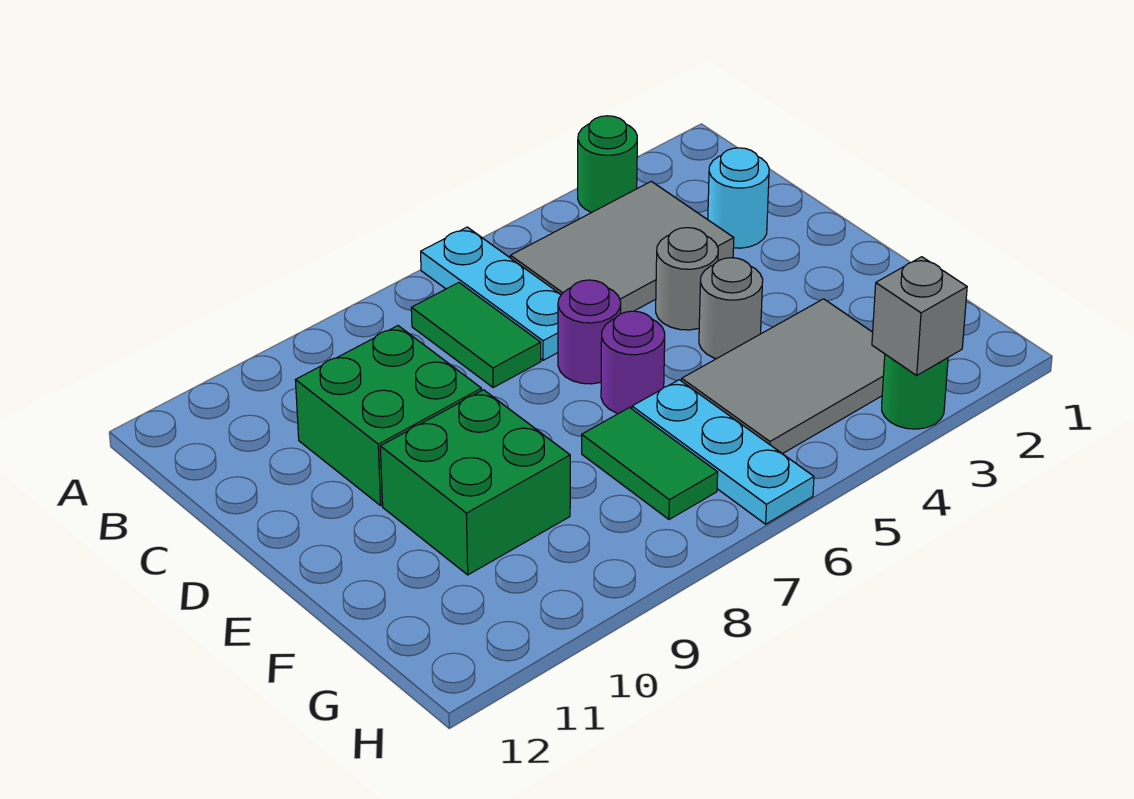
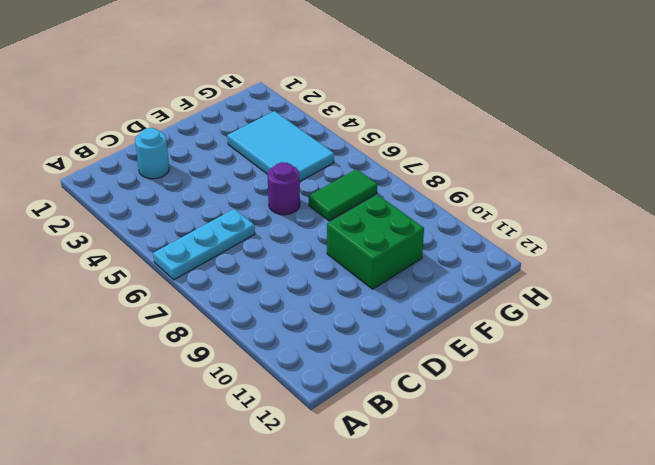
cyan tile F3:G5 level 1 -> grey tile F3:G5 level 1
none -> green round brick A3 level 1
none -> grey tile B3:C5 level 1
none -> green tile B7:C7 level 1

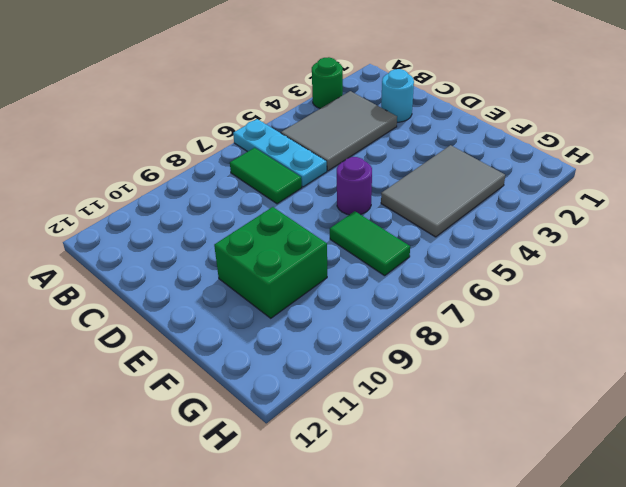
none -> green brick C9:D10 level 1
none -> grey round brick D4 level 1
none -> purple round brick D6 level 1

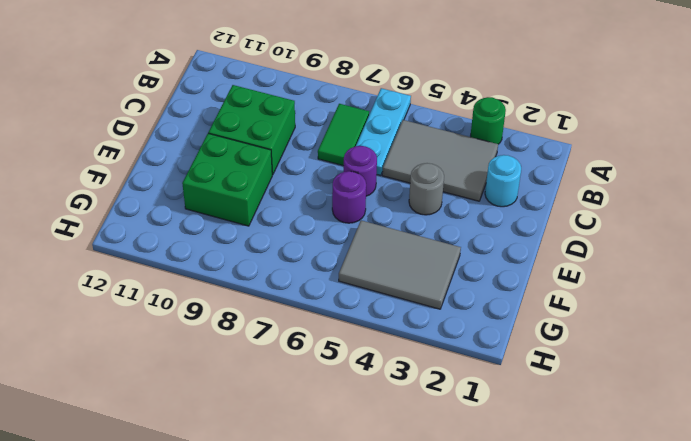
none -> grey round brick E4 level 1
none -> cyan plate F6:H6 level 1
none -> green tile F7:G7 level 1

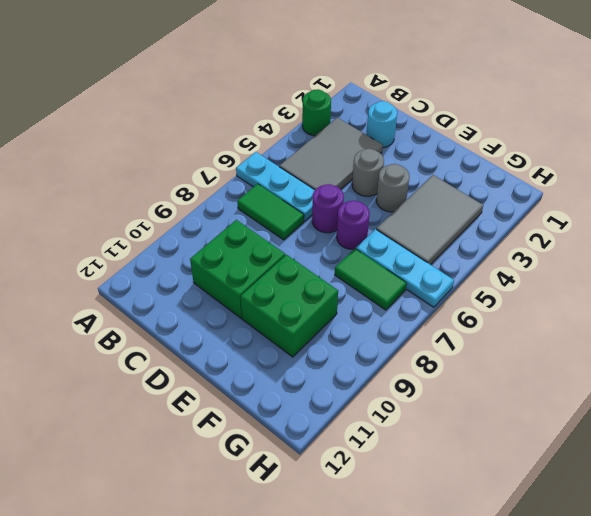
none -> green round brick H3 level 1
none -> grey brick H3 level 2

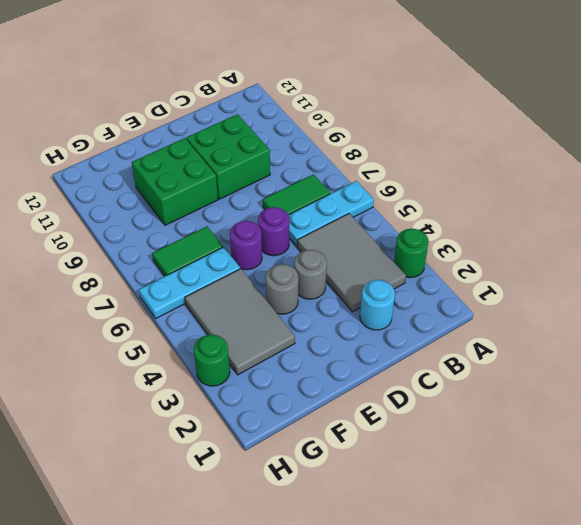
none -> grey brick H3 level 2

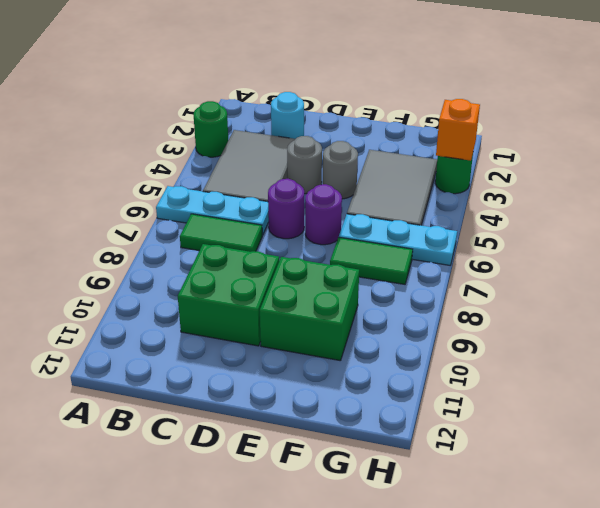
orange brick H3 level 2 -> grey brick H3 level 2

